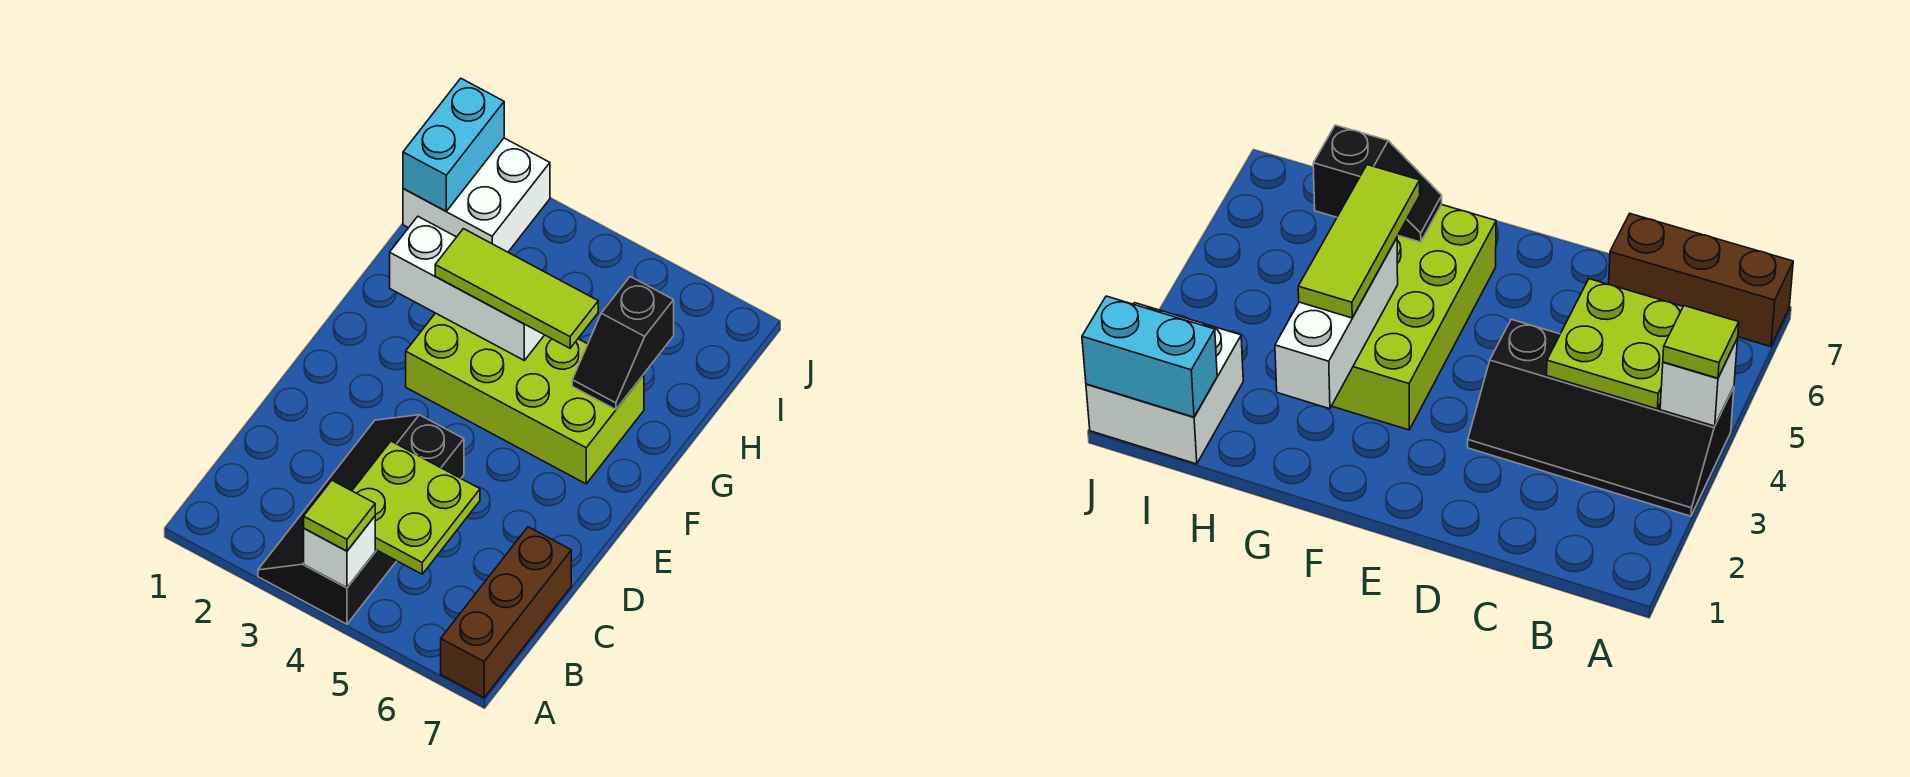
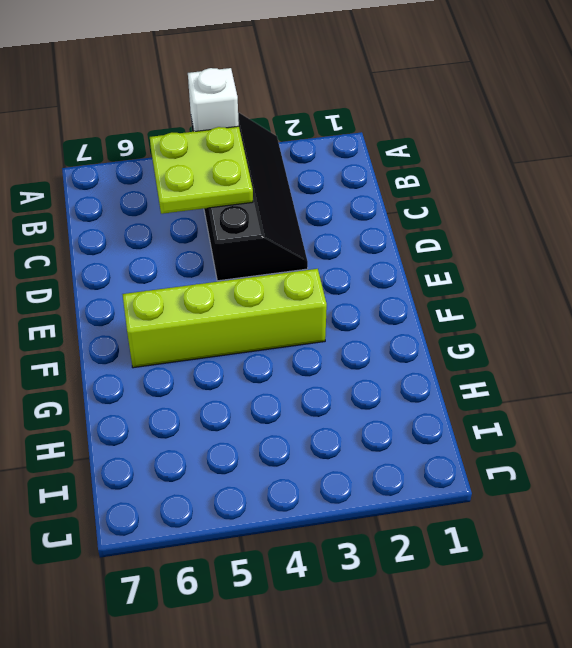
lime brick F3:F6 level 1 -> lime brick F3:G6 level 1
none -> brown brick A7:C7 level 1
none -> white brick I1:J2 level 1

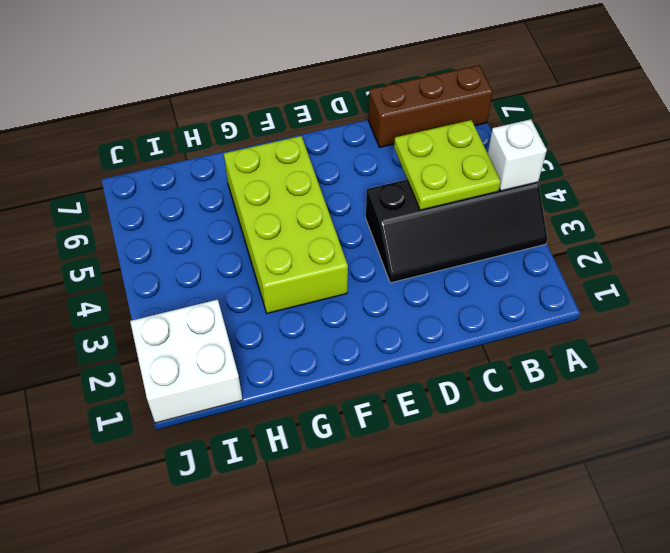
none -> white brick G2:G4 level 2
none -> black slope G6:H6 level 2 top H

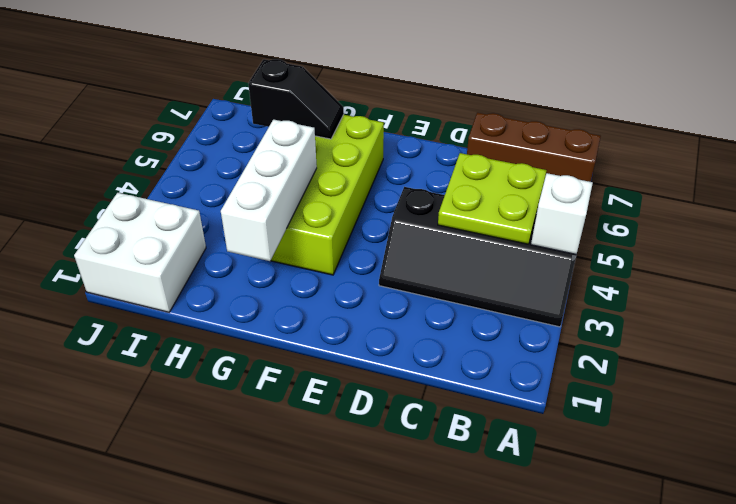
none -> cyan brick I1:J1 level 2
none -> lime tile A4 level 3

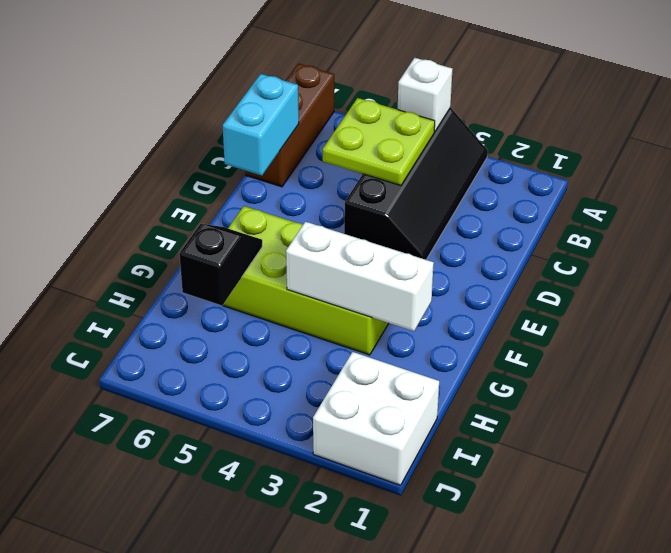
cyan brick C7:D7 level 2 -> cyan brick I1:J1 level 2
none -> lime tile A4 level 3
none -> lime tile G3:G5 level 3

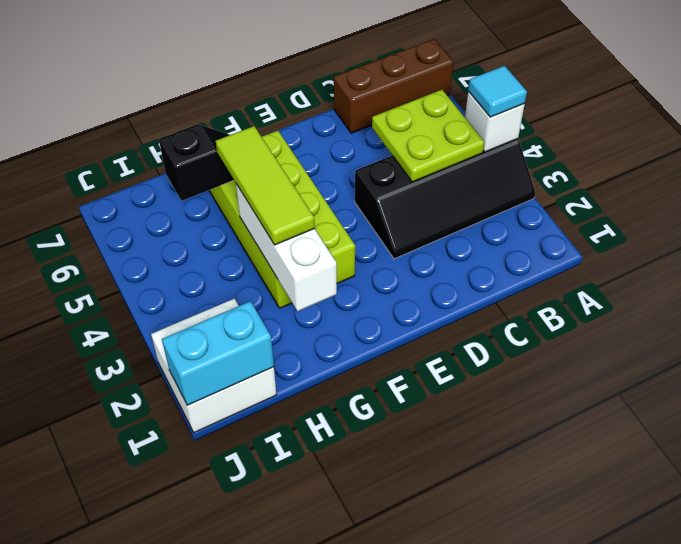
cyan tile A4 level 3 -> lime tile A4 level 3

